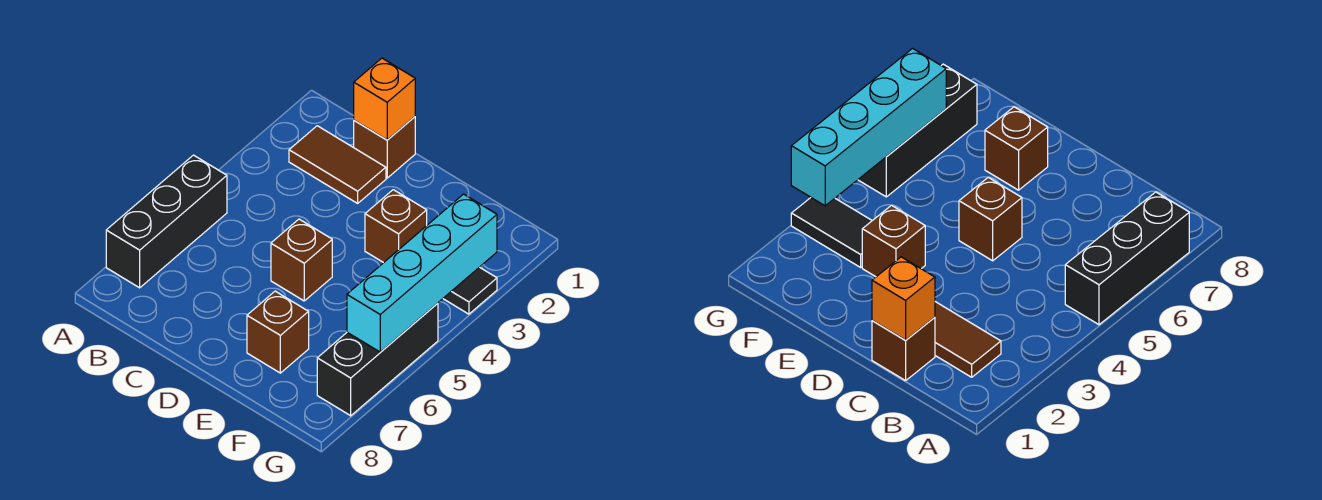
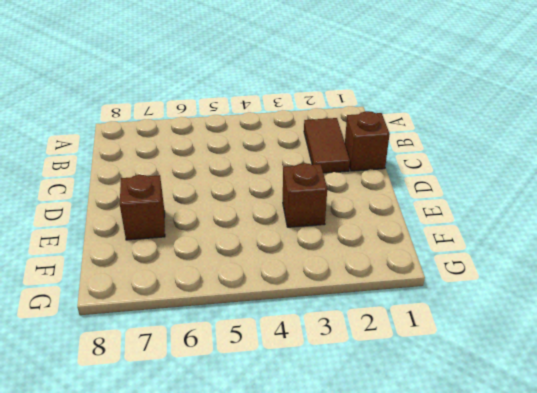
none -> black brick A5:A7 level 1
none -> brown brick D5 level 1

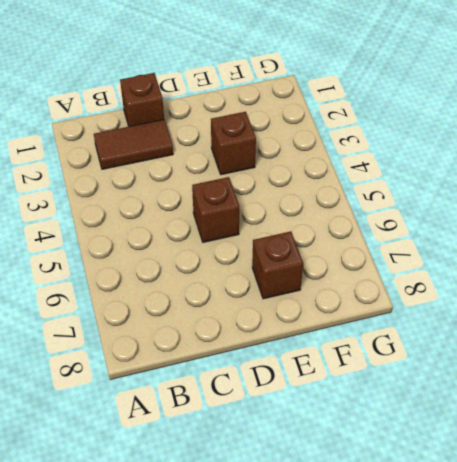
none -> black brick A5:A7 level 1
none -> black tile F3:G3 level 1

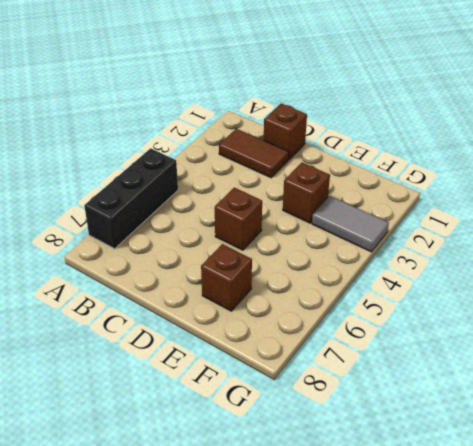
grey tile F3:G3 level 1 -> black tile F3:G3 level 1
none -> black brick G5:G7 level 1
none -> orange brick C1 level 2

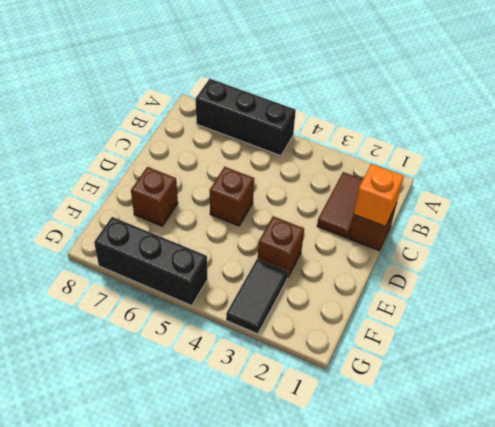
none -> cyan brick G3:G6 level 2

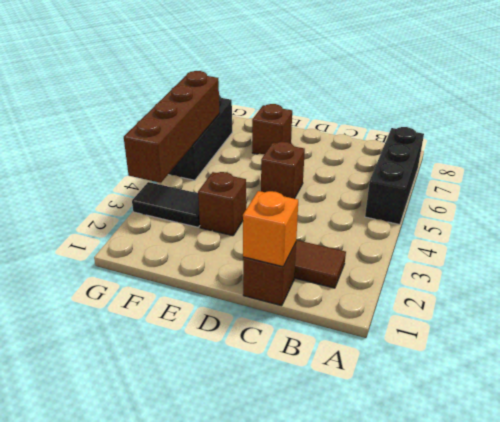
brown brick G3:G6 level 2 -> cyan brick G3:G6 level 2

